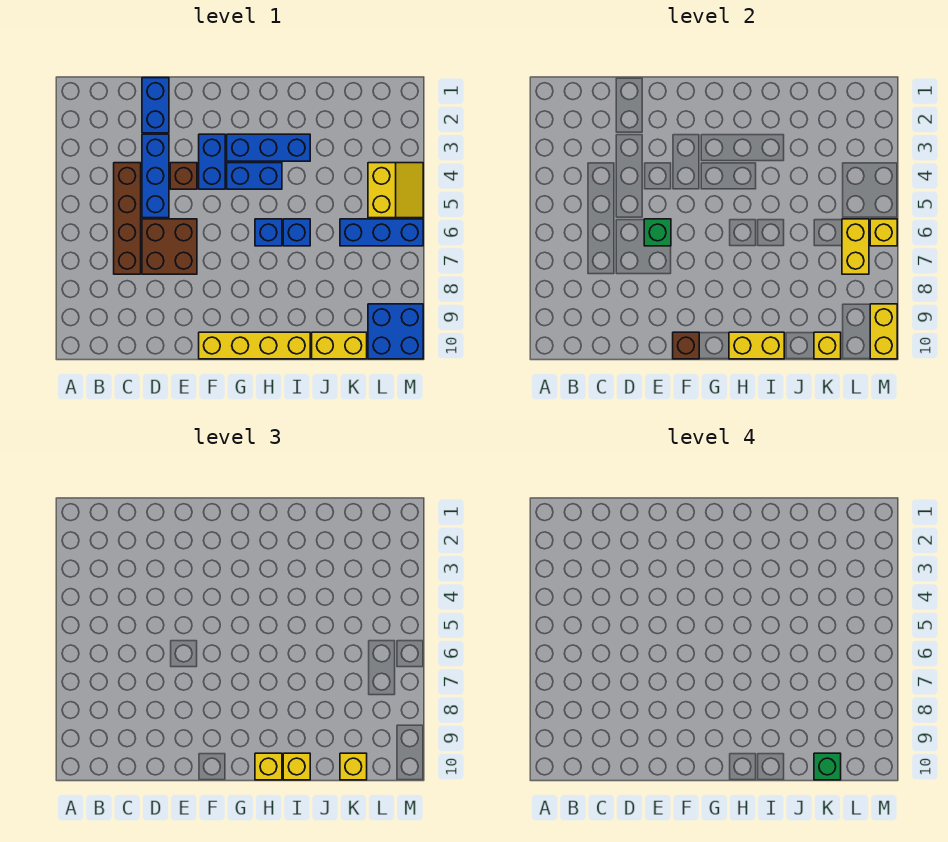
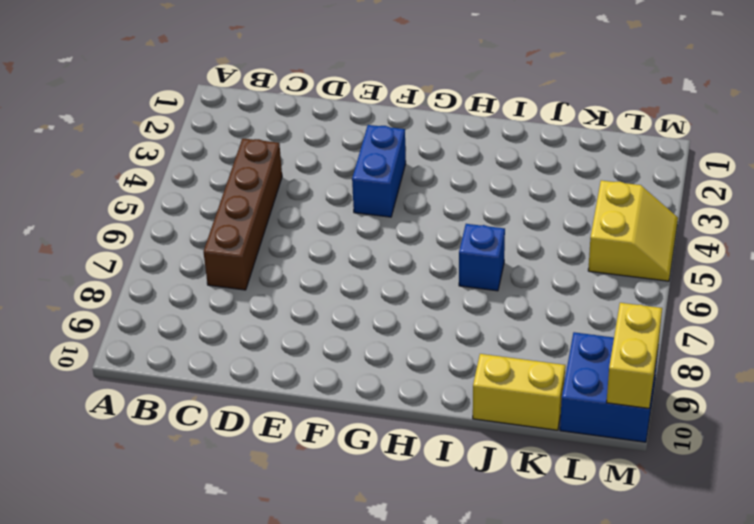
none -> blue brick D1:D2 level 1
none -> blue brick D3:D5 level 1
none -> brown brick D6:E7 level 1

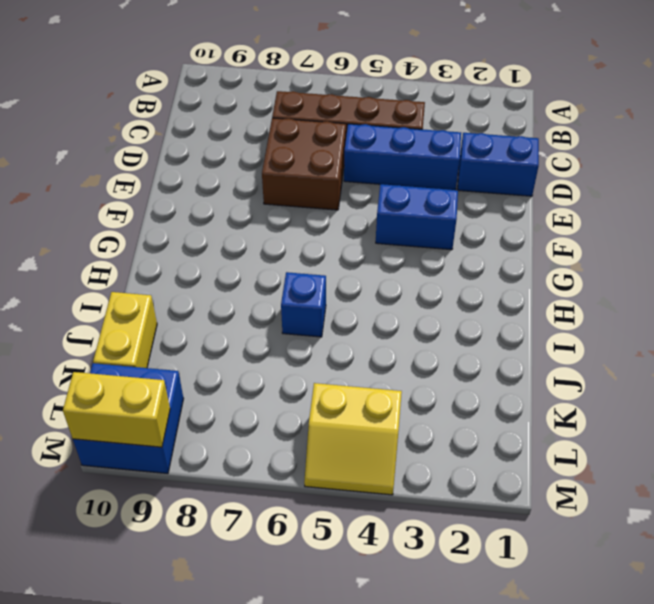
none -> brown brick E4 level 1
none -> yellow brick F10:I10 level 1
none -> blue brick G3:I3 level 1

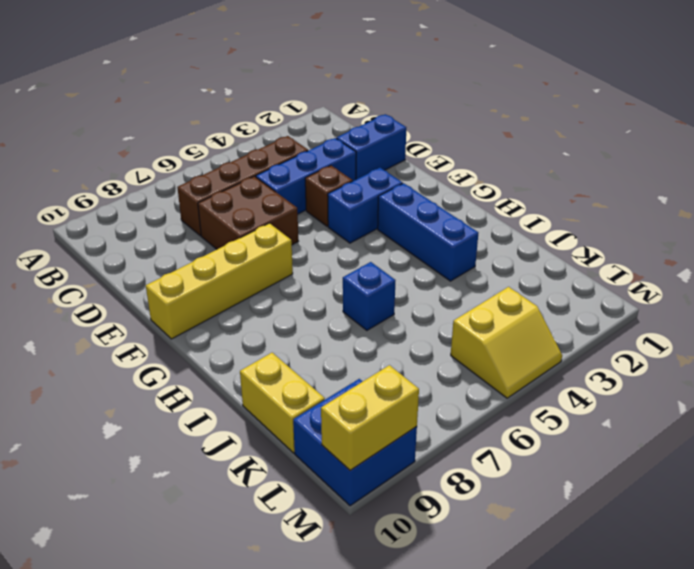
yellow brick F7:F10 level 1 -> yellow brick F10:I10 level 1
none -> blue brick G4:H4 level 1
none -> blue brick H6 level 1
none -> blue brick K6:M6 level 1

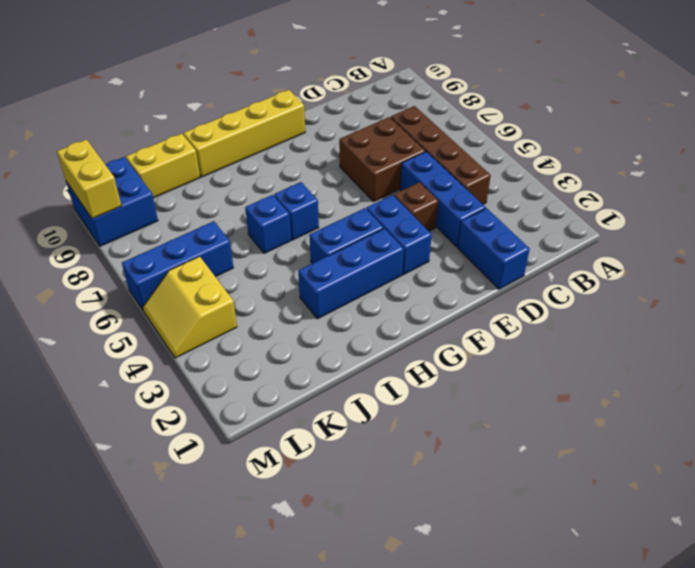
none -> green brick E6 level 2
none -> brown brick F10 level 2
none -> yellow brick H10:I10 level 2

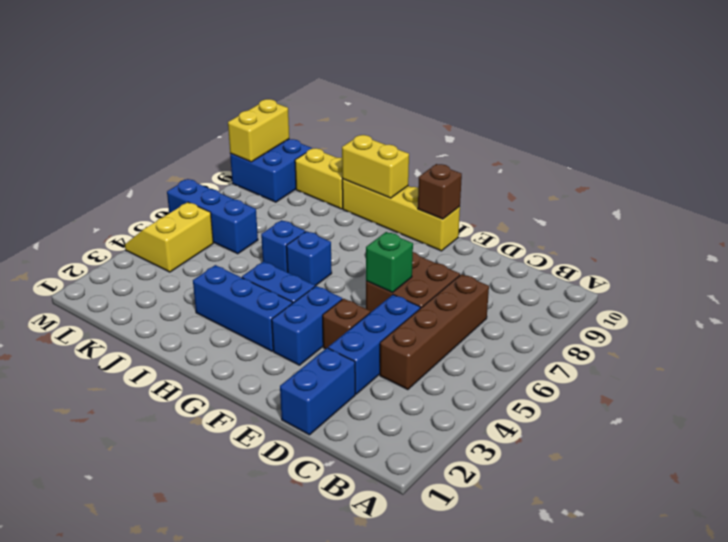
none -> yellow brick K10 level 2
none -> yellow brick L6:L7 level 2
none -> yellow brick M6 level 2

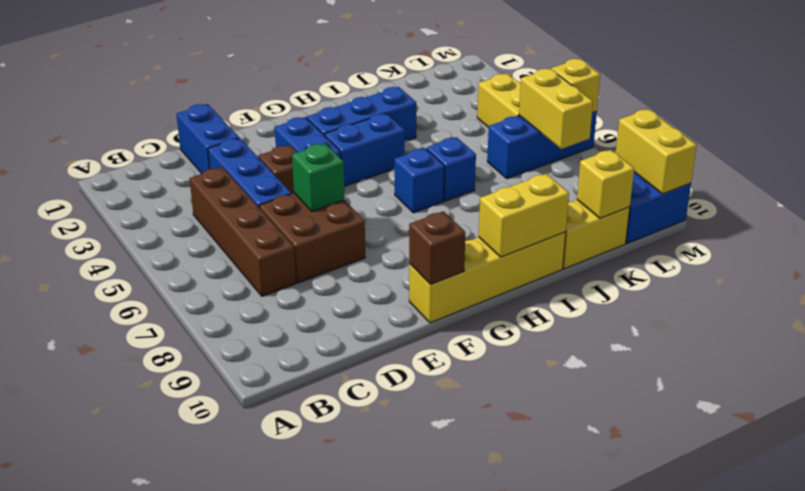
none -> yellow brick H10 level 3
none -> yellow brick I10 level 3
none -> yellow brick K10 level 3

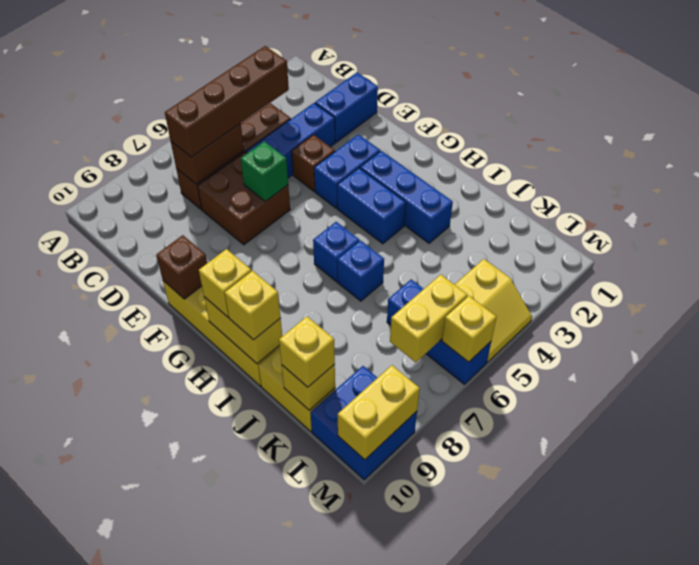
brown brick C4:C7 level 3 -> none
brown brick C6:C7 level 2 -> none
none -> green brick K10 level 4

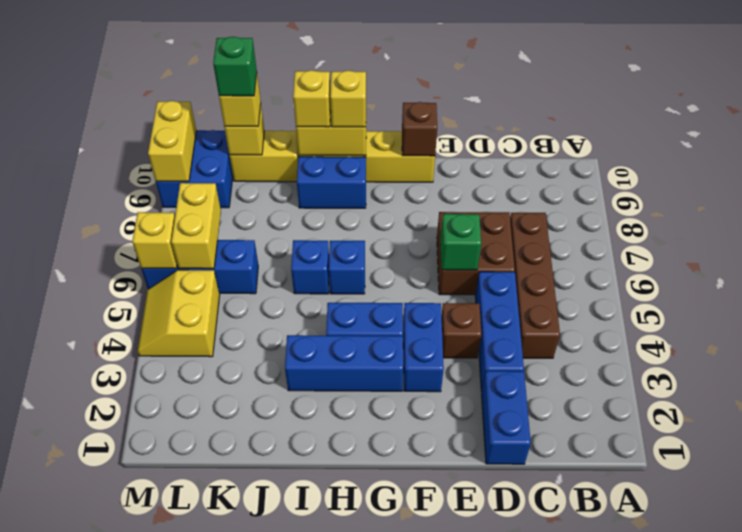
blue brick H9:I9 level 1 -> none

